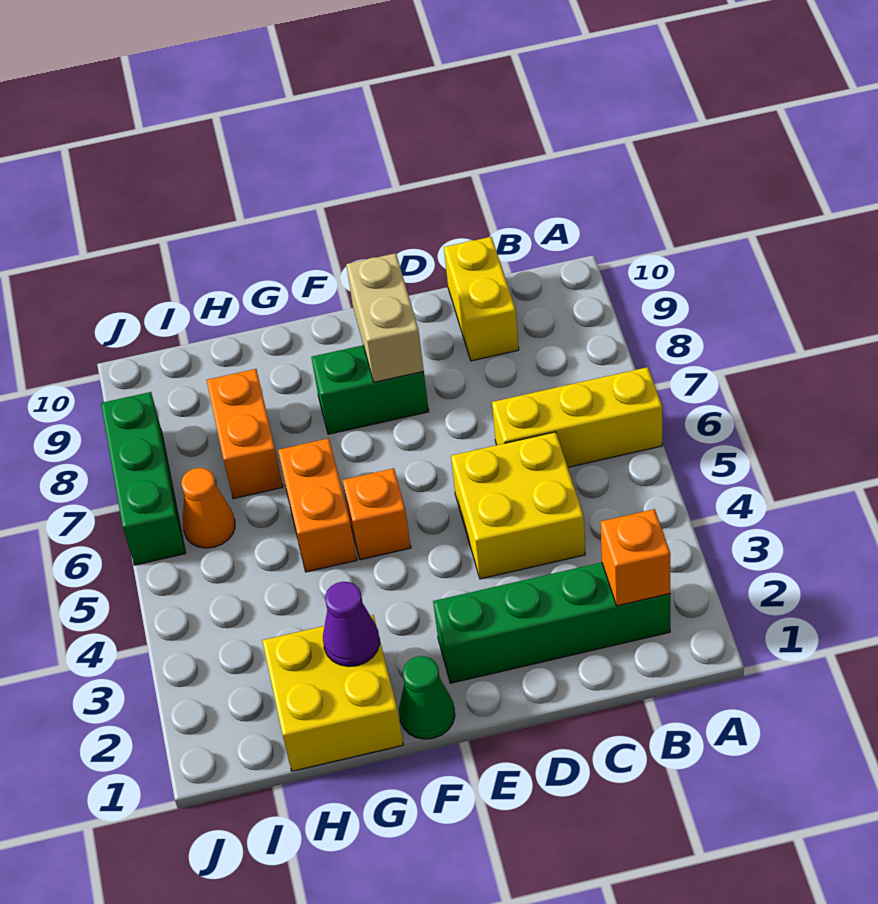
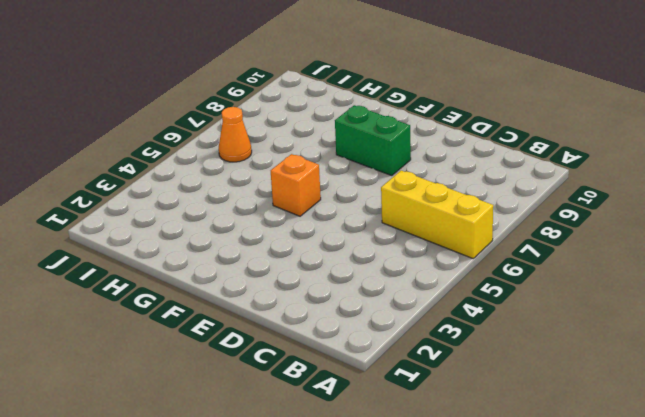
none -> green brick B2:E2 level 1
none -> yellow brick C4:D5 level 1
none -> yellow brick C9:C10 level 1

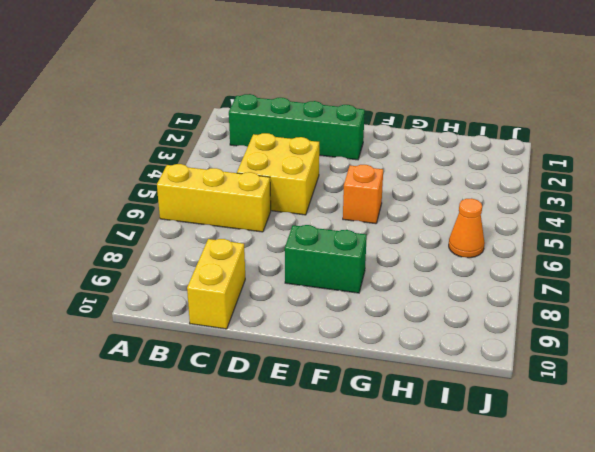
none -> green cone F1 level 1
none -> yellow brick G1:H2 level 1
none -> orange brick G5:G6 level 1

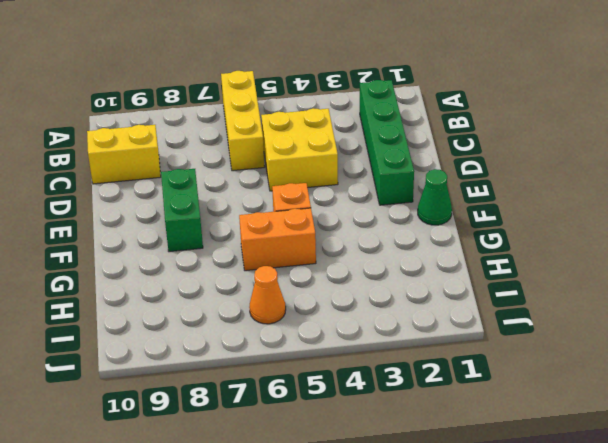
none -> yellow brick G1:H2 level 1
none -> orange brick H7:H8 level 1
none -> green brick J6:J8 level 1

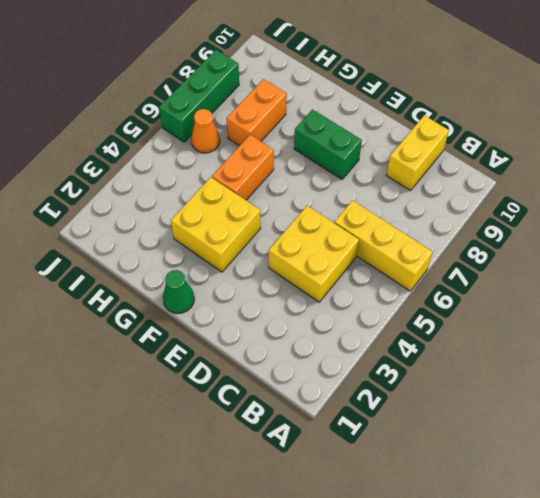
yellow brick F3:G4 level 1 -> yellow brick G1:H2 level 1
none -> green brick B2:E2 level 1
none -> orange brick F5 level 1
none -> orange brick B2 level 2

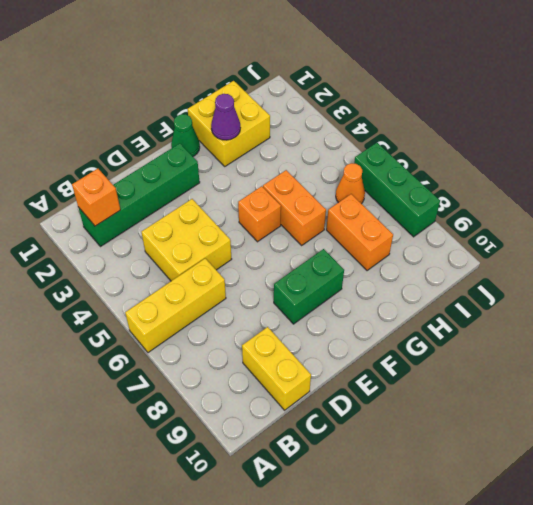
none -> tan brick E8:E9 level 2

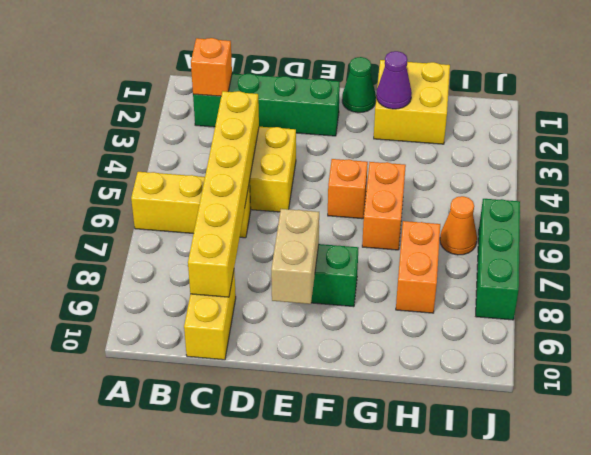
yellow brick C4:C9 level 2 -> none

